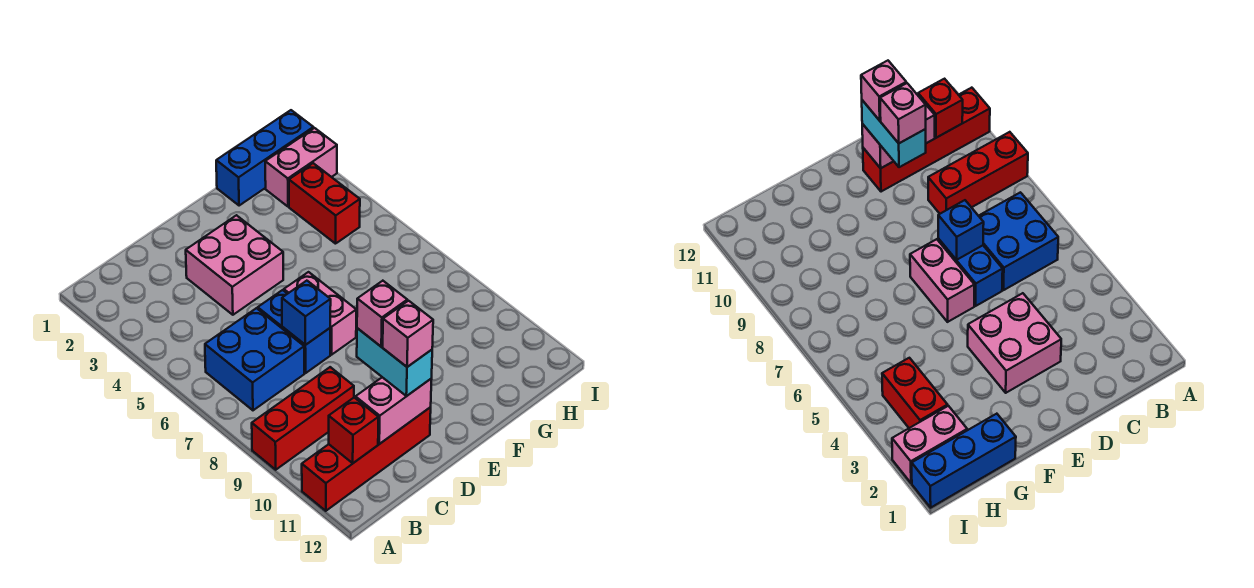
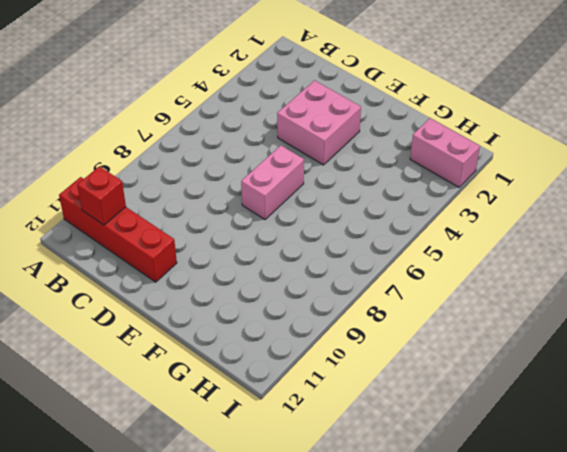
none -> red brick A9:C9 level 1
none -> blue brick B6:C7 level 1
none -> blue brick D6:D7 level 1

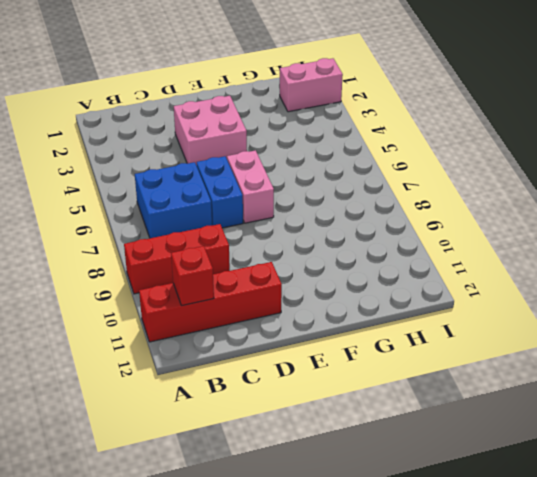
none -> blue brick G1:I1 level 1
none -> red brick H3:H4 level 1
none -> pink brick C11:D11 level 2

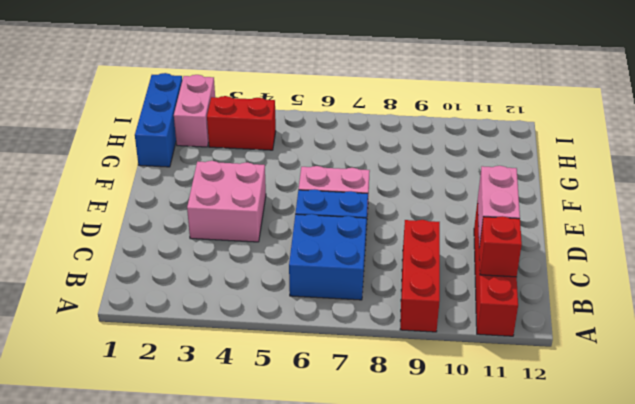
none -> blue brick D7 level 2
none -> cyan brick D10:D11 level 3
none -> pink brick D10 level 4

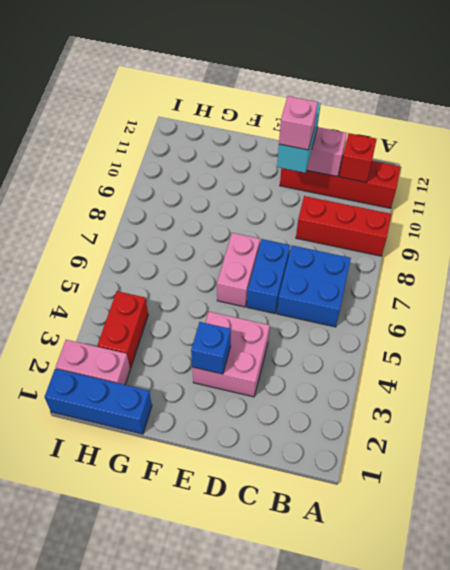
blue brick E3 level 2 -> blue brick D7 level 2
none -> pink brick D11 level 4

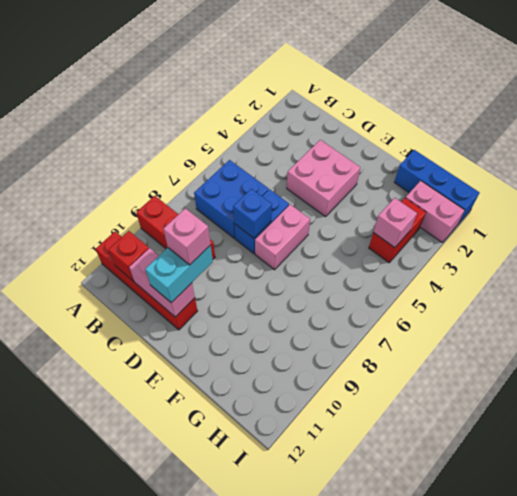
pink brick H4 level 2 -> pink brick D11 level 4

